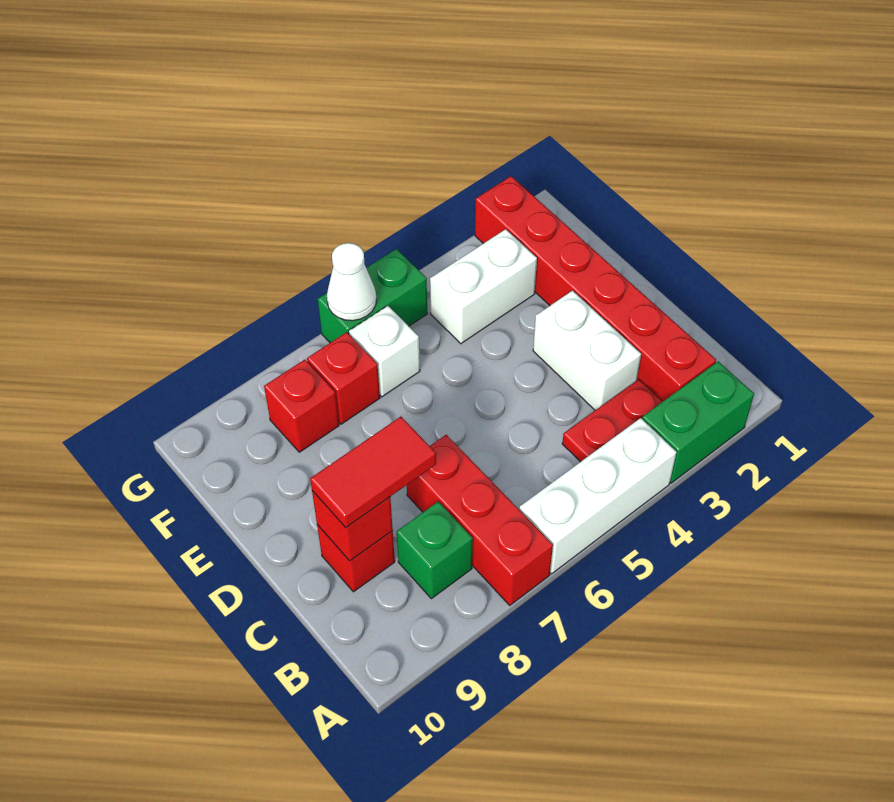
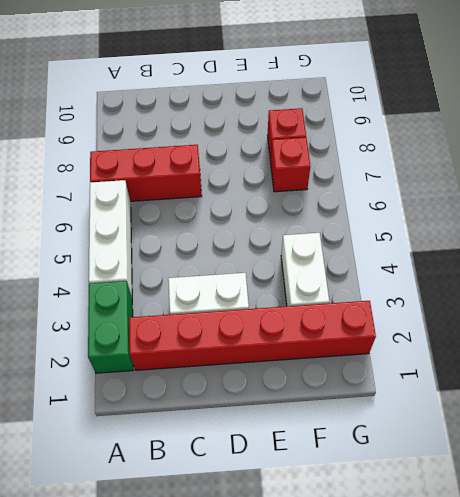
none -> red plate B3:B4 level 1
none -> green brick B8 level 1
none -> red brick C9 level 1

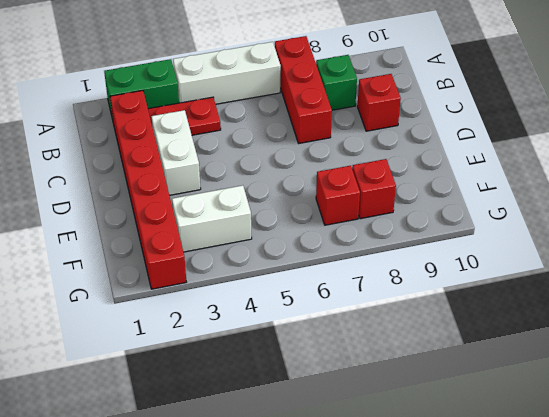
none -> white brick F6 level 1
none -> green brick G5:G6 level 1
none -> red brick C9 level 2

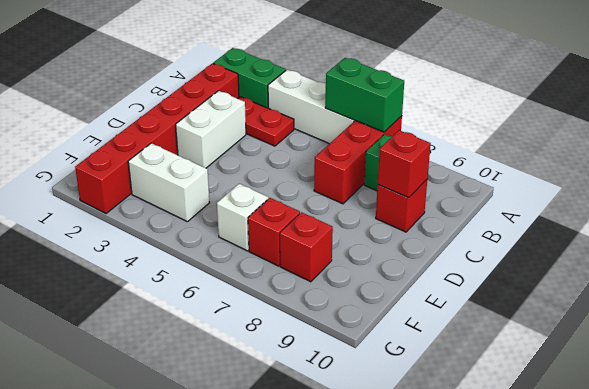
green brick A6:A7 level 2 -> green brick G5:G6 level 1
none -> white cone G6 level 2
none -> red tile C8:C9 level 3

